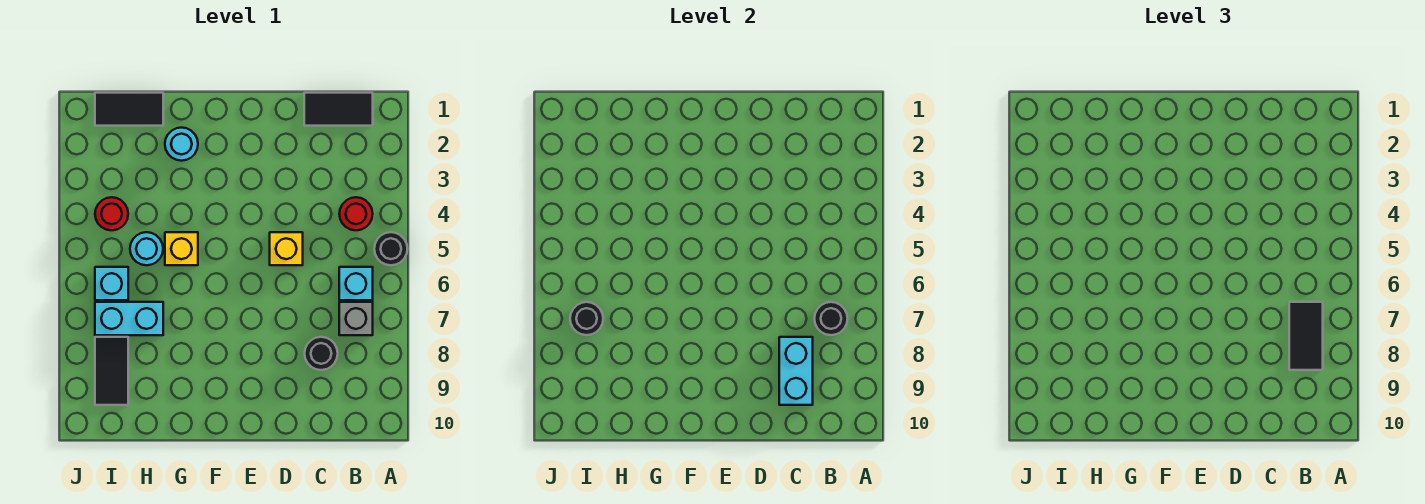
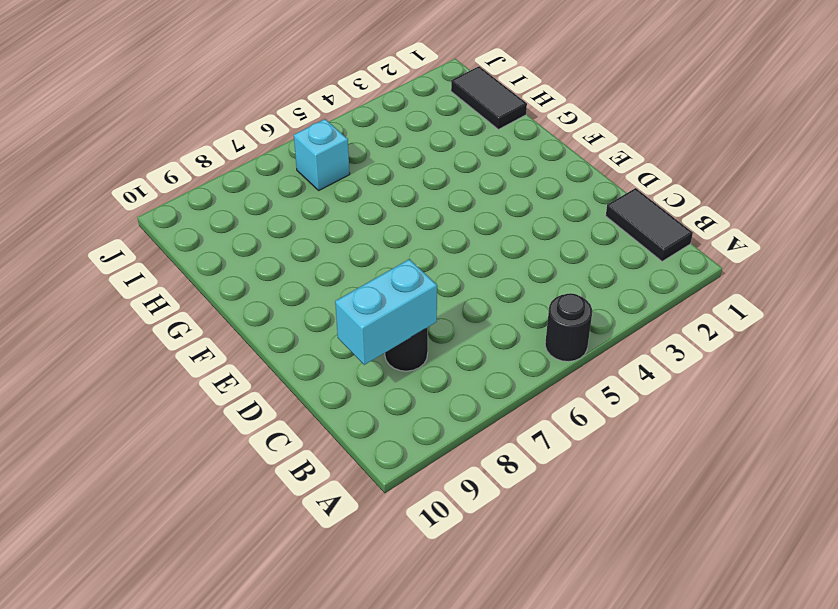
none -> red round brick B4 level 1
none -> cyan brick B6 level 1
none -> grey brick B7 level 1

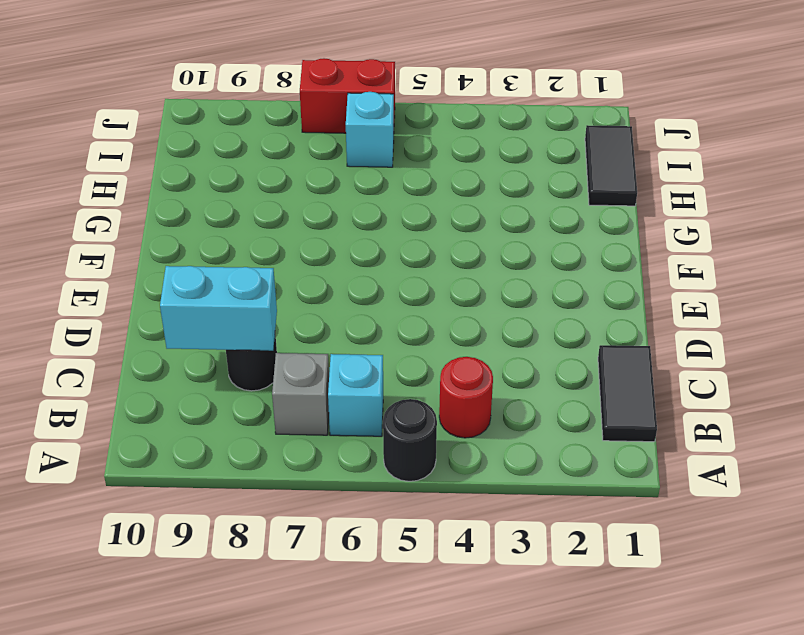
red brick J6:J7 level 1 -> none
none -> yellow brick D5 level 1
none -> cyan round brick G2 level 1
none -> yellow brick G5 level 1

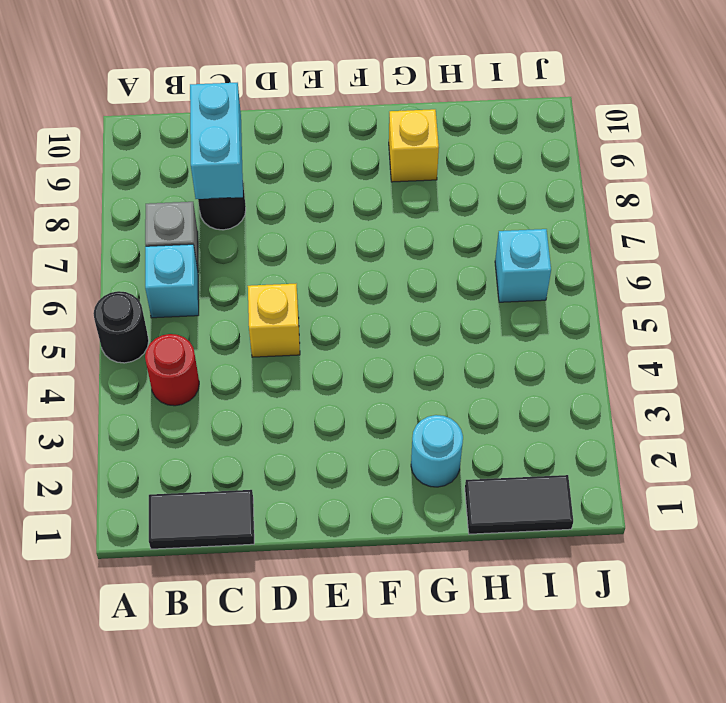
yellow brick G9 level 1 -> yellow brick G5 level 1
none -> cyan round brick H5 level 1
none -> cyan brick H7:I7 level 1
none -> red round brick I4 level 1

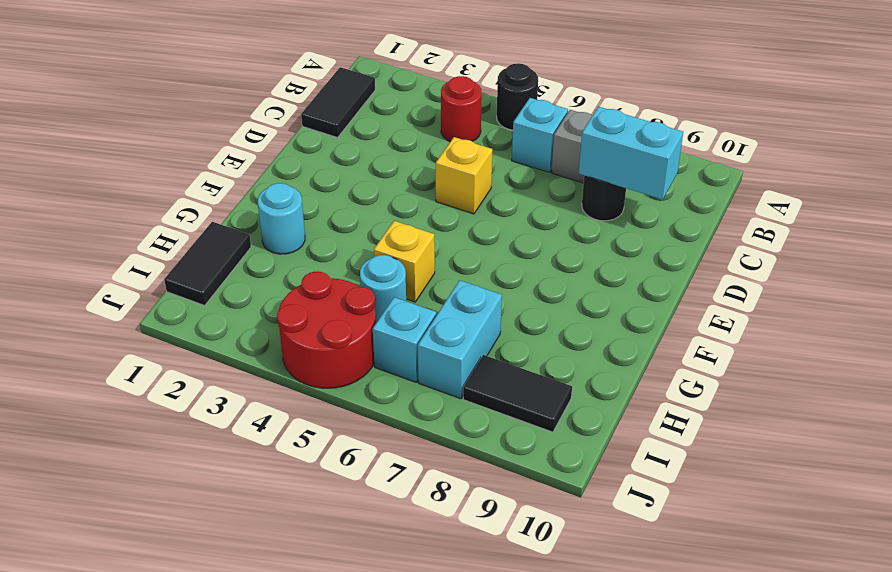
red round brick I4:J5 level 1 -> red round brick I4 level 1
none -> black round brick B7 level 2
none -> black round brick I7 level 2
none -> black tile B7:B8 level 3

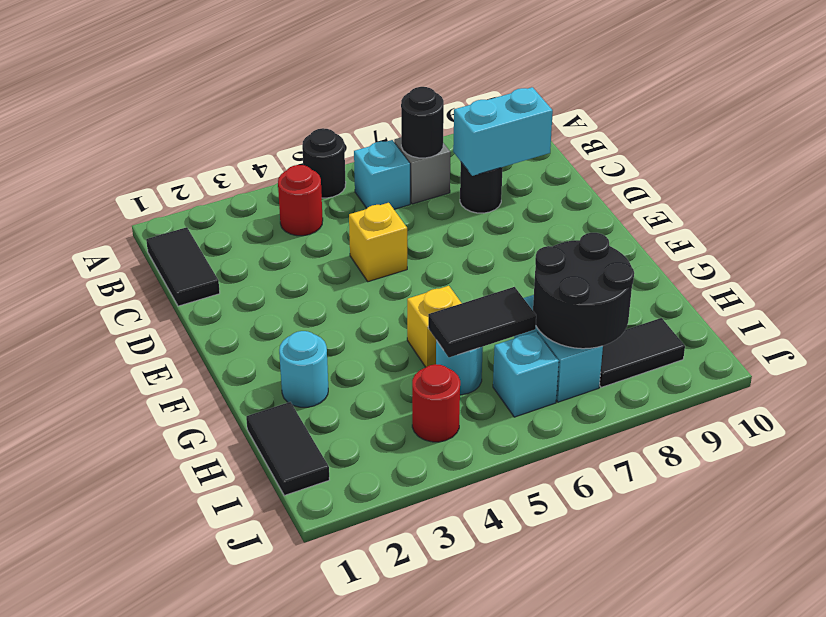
black tile H5:H6 level 2 -> black tile B7:B8 level 3
black round brick H7:I8 level 2 -> black round brick I7 level 2

